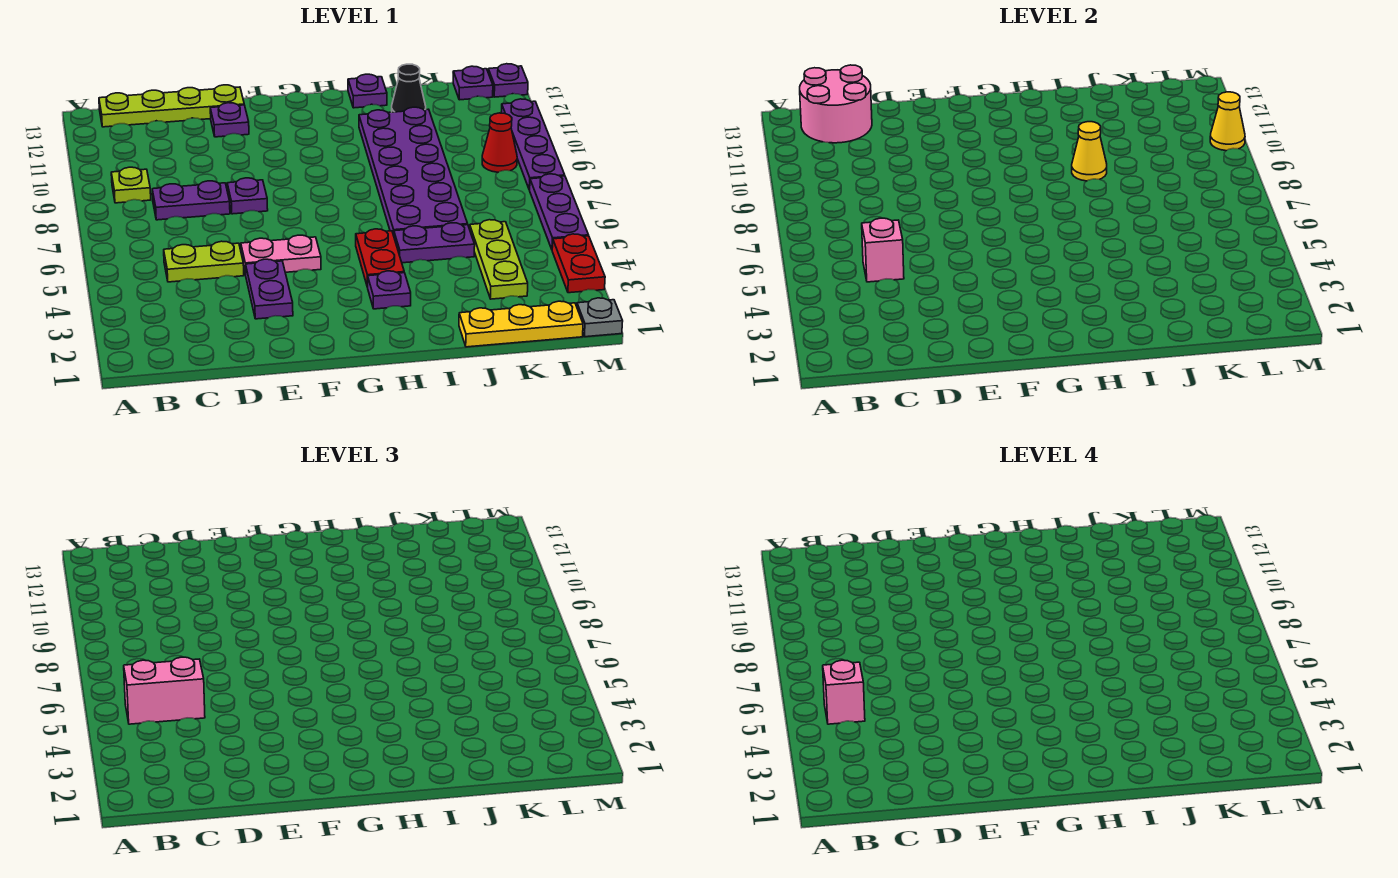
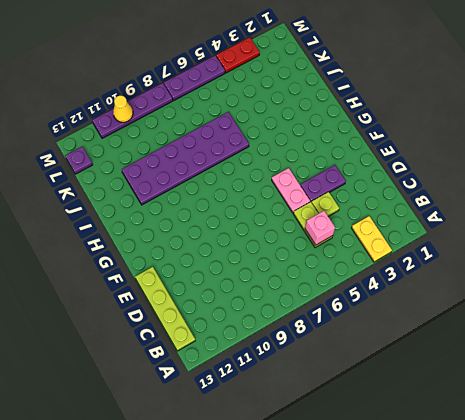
yellow plate A3:B3 level 1 -> none
lime plate D4 level 1 -> lime plate B9 level 1
none -> purple plate C8:D8 level 1
none -> purple plate E8 level 1
none -> purple plate E12 level 1

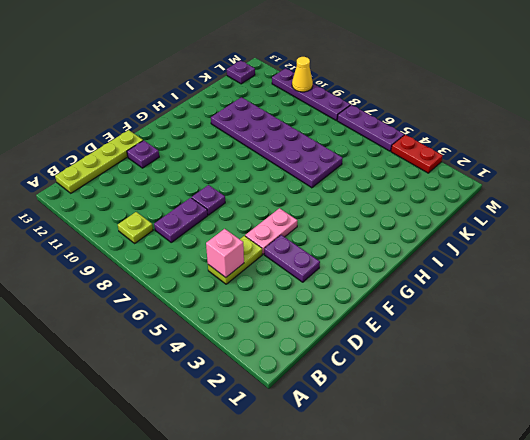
none -> purple plate H3 level 1
none -> red plate H4:H5 level 1
none -> purple plate I5:J5 level 1

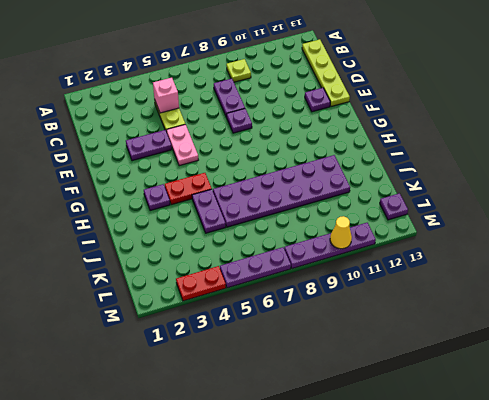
none -> purple plate I13 level 1
none -> yellow plate J1:L1 level 1
none -> black cone J12 level 1

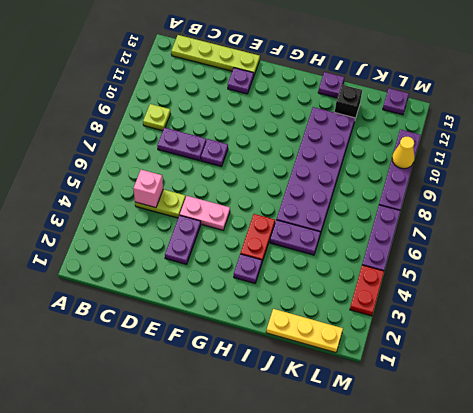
black brick J12 level 1 -> black cone J12 level 1
none -> lime plate K3:K5 level 1
none -> red cone L9 level 1
none -> grey plate M1 level 1

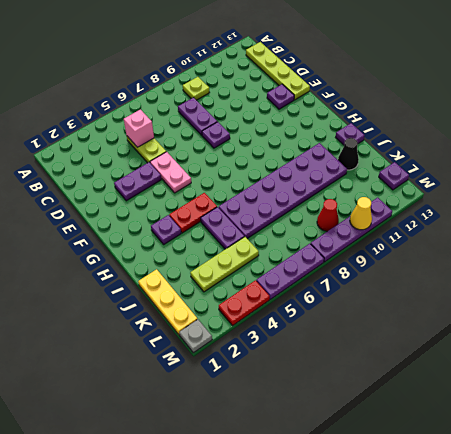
none -> purple plate M13 level 1
none -> pink round brick B12:C13 level 2
none -> yellow cone I9 level 2

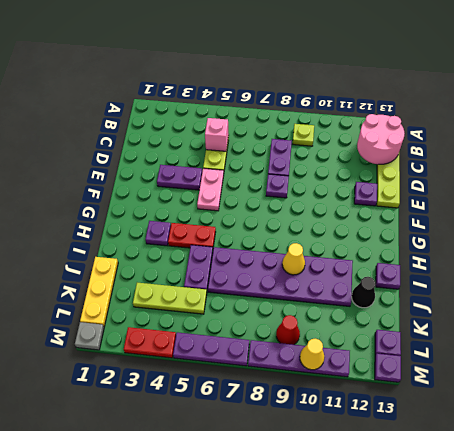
none -> pink brick B5:C5 level 3
none -> pink brick B5 level 4

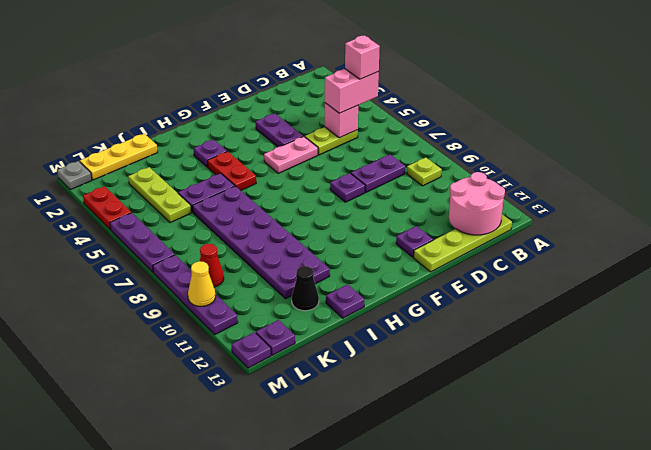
none -> yellow cone I9 level 2

